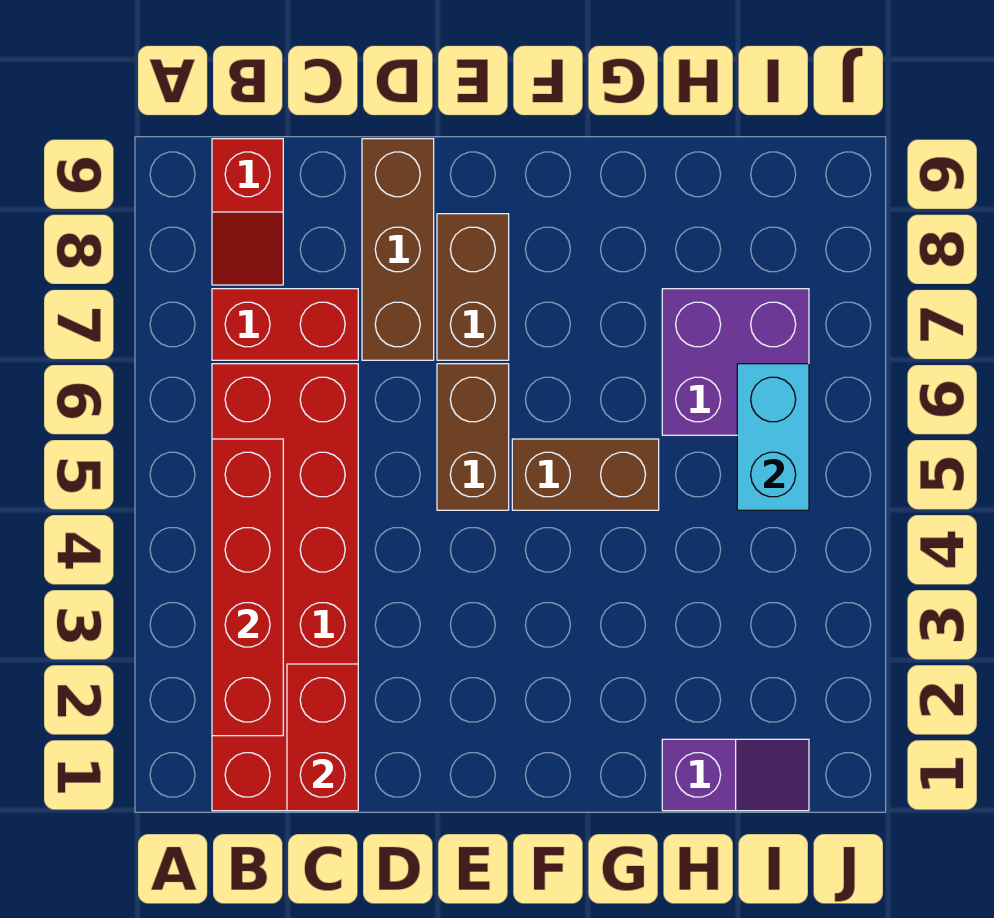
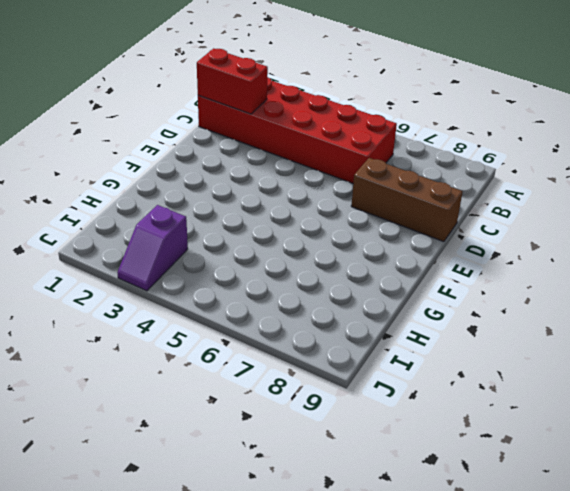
purple slope I3:J3 level 1 top I -> purple slope H1:I1 level 1 top H
none -> red brick B7:C7 level 1
none -> red slope B8:B9 level 1 top 9
none -> brown brick E5:E6 level 1

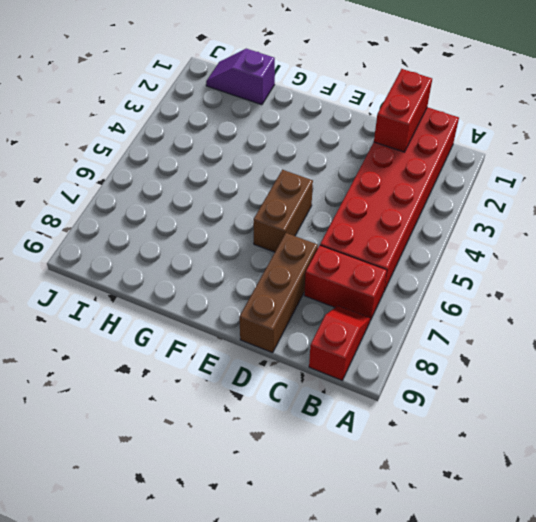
none -> brown brick E7:E8 level 1
none -> brown brick F5:G5 level 1
none -> purple brick H6:I7 level 1

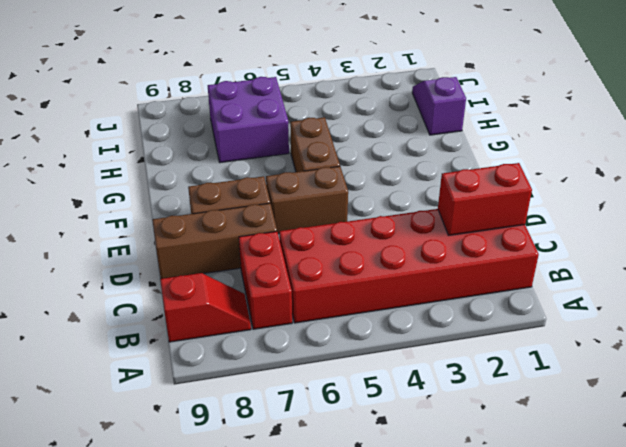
none -> red brick B2:B5 level 2
none -> cyan brick I5:I6 level 2

